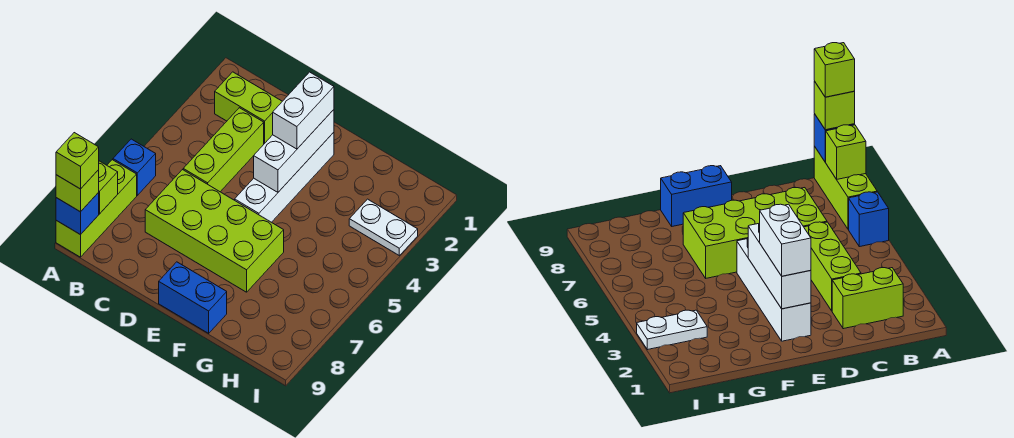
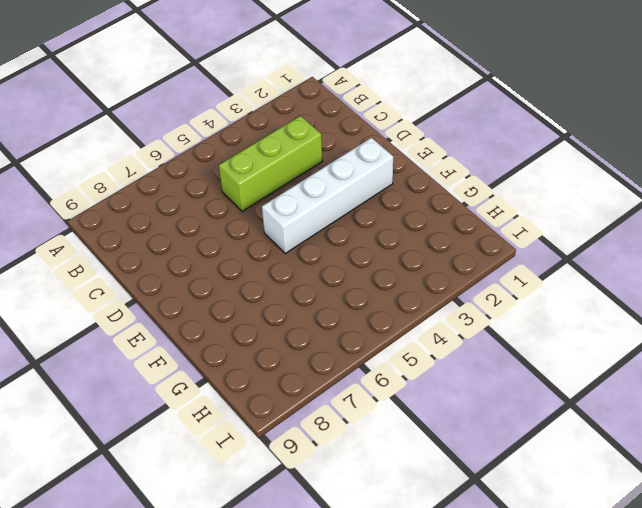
none -> blue brick A6 level 1
none -> lime brick A7:A9 level 1
none -> lime brick B2:C2 level 1

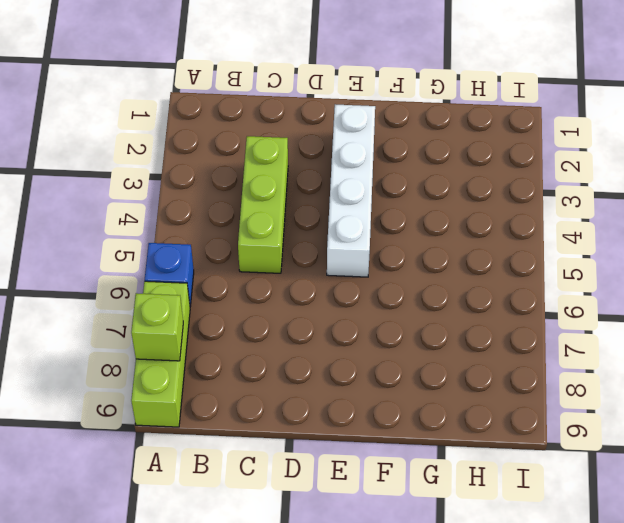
none -> lime brick B2:C2 level 1
none -> lime brick C6:F7 level 1
none -> blue brick E9:F9 level 1

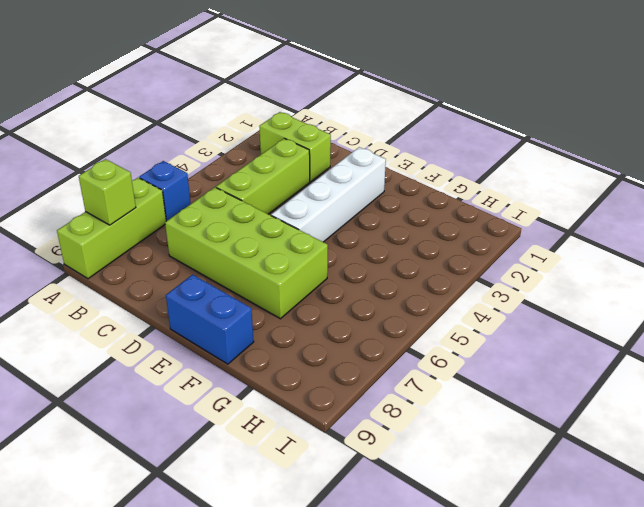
none -> white plate H3:I3 level 1
none -> blue brick A9 level 2
none -> white brick E2:E4 level 2

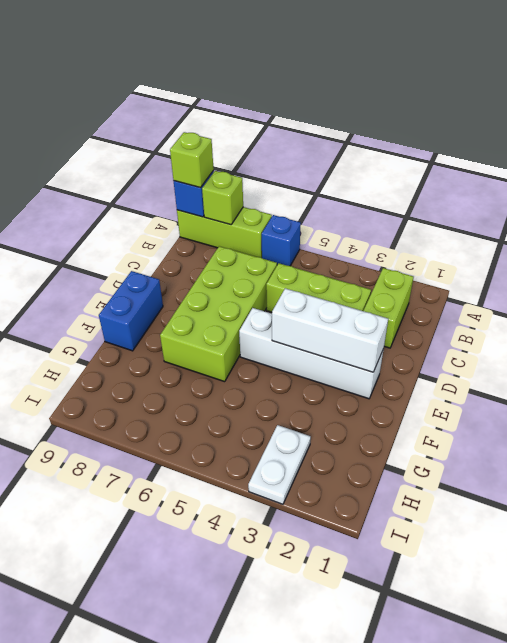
none -> white brick E2:E3 level 3
none -> lime brick A9 level 4

